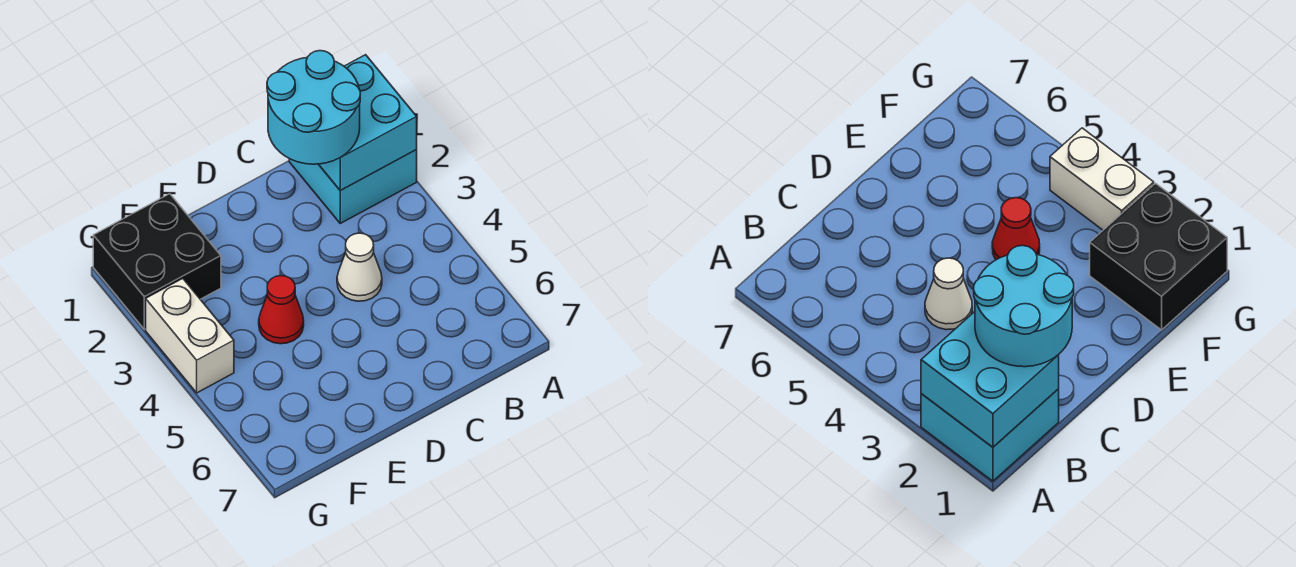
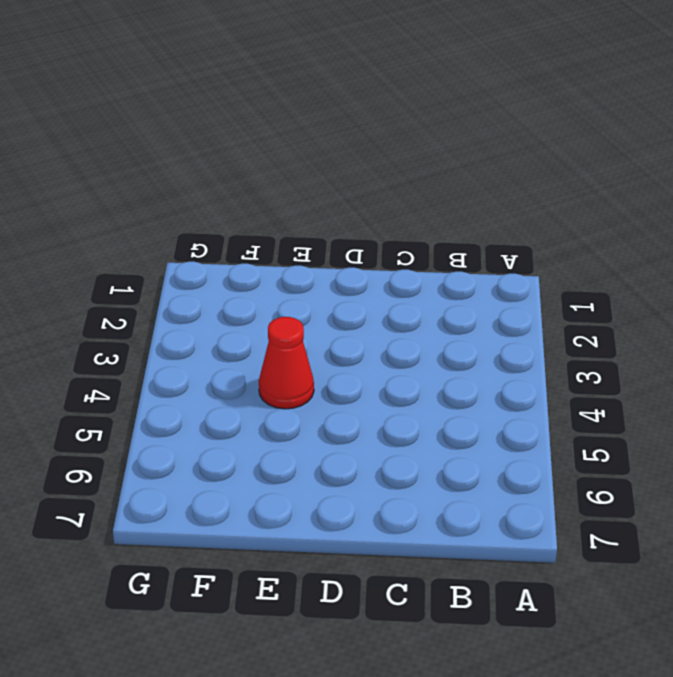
none -> cyan brick A1:B2 level 1
none -> white cone C4 level 1

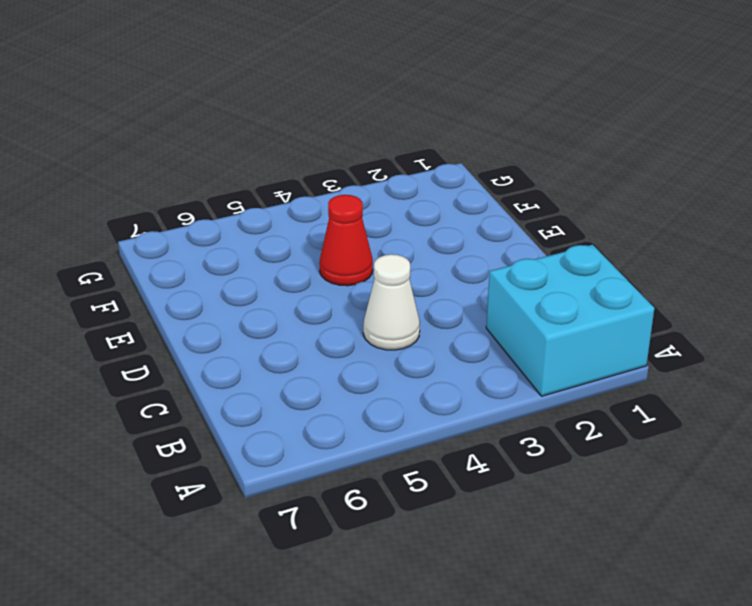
none -> black brick F1:G2 level 1
none -> white brick G3:G4 level 1

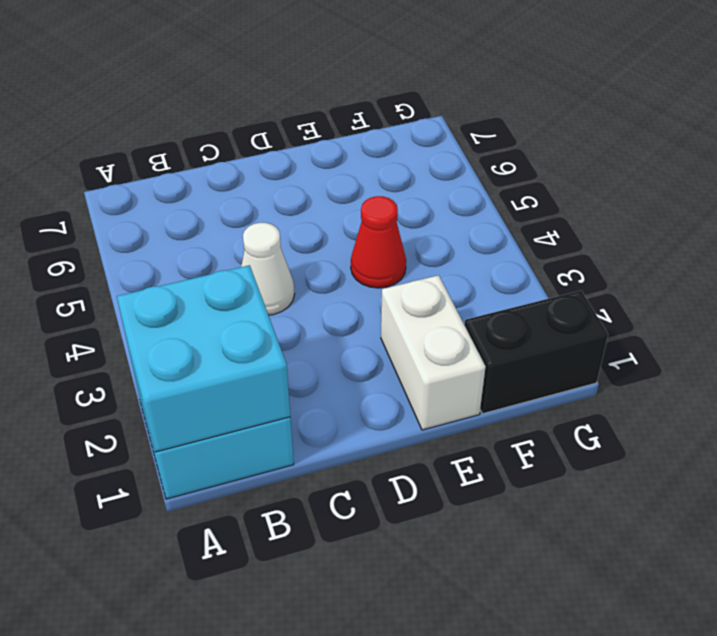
white brick E1:E2 level 1 -> white brick G3:G4 level 1
black brick F1:G1 level 1 -> black brick F1:G2 level 1
none -> cyan round brick B1:C2 level 3

